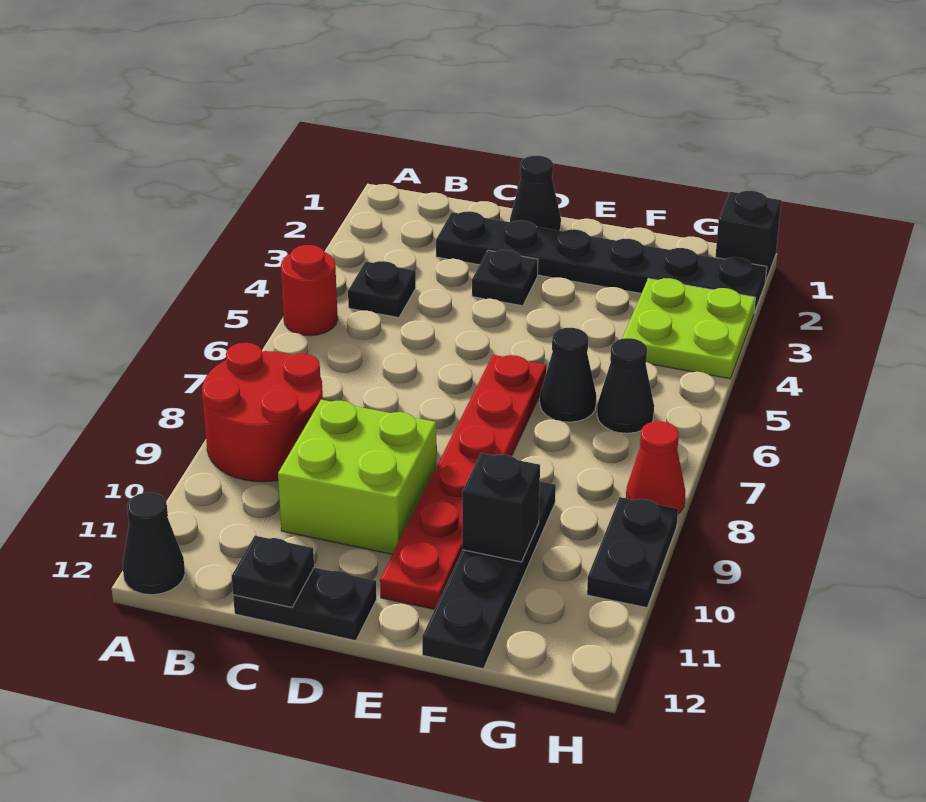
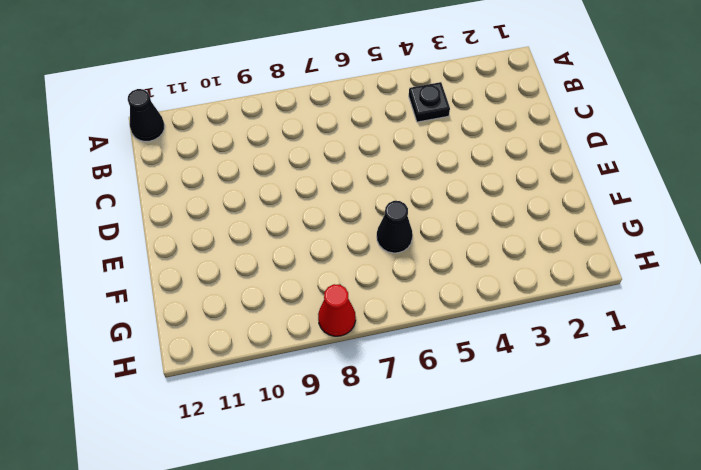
none -> red round brick A5 level 1
none -> red round brick A8:B9 level 1
none -> black plate C2:H2 level 1

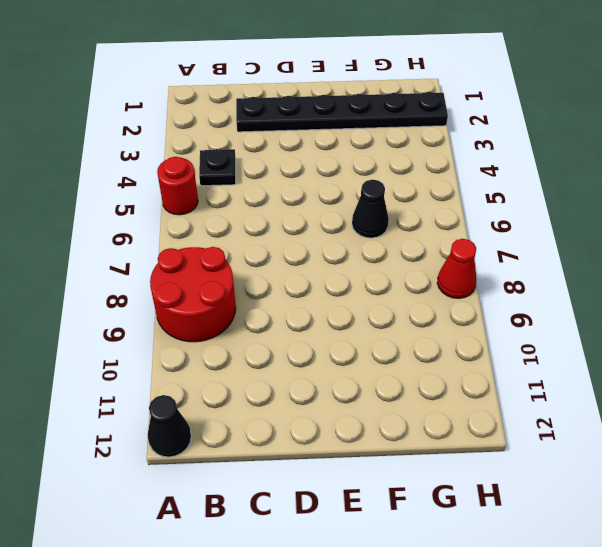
none -> lime brick C9:D10 level 1
none -> black plate C12:D12 level 1
none -> black cone D1 level 1

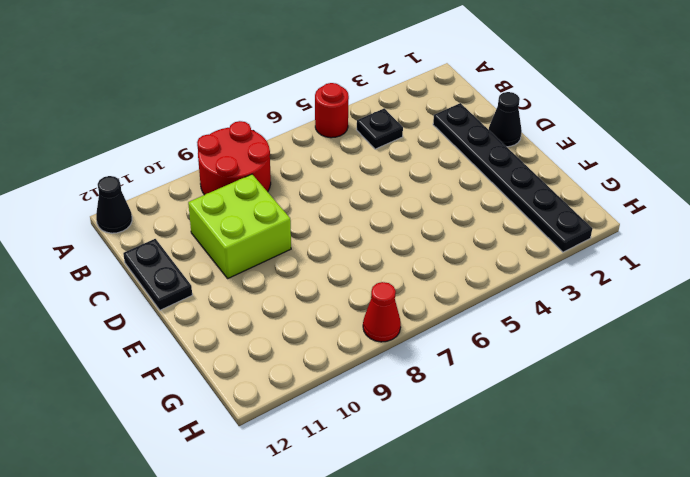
none -> black plate D3 level 1
none -> red plate E6:E11 level 1
none -> black cone F6 level 1

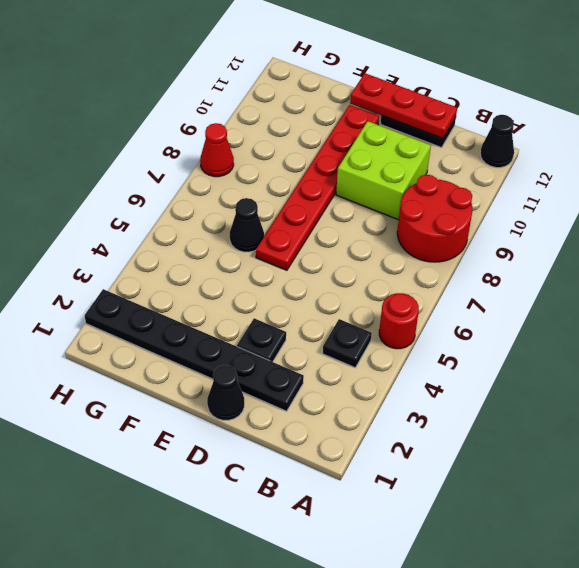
red plate C12:E12 level 2 -> black plate C12 level 2
none -> black plate F9:F12 level 1
none -> lime plate G3:H4 level 1
none -> black cone G6 level 1

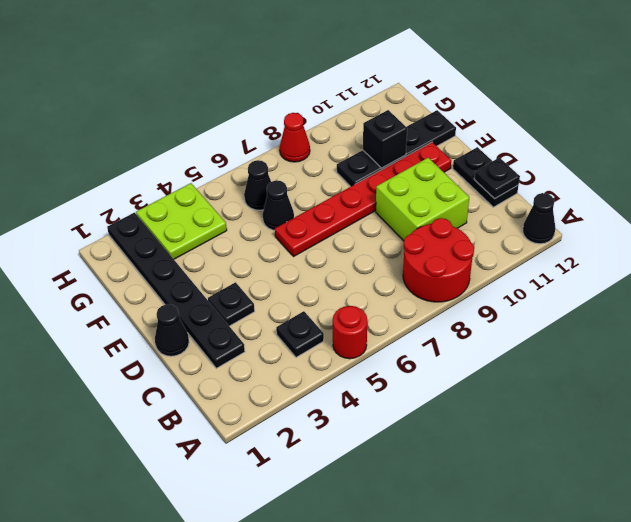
none -> black brick H1 level 1
none -> black plate H9:H10 level 1

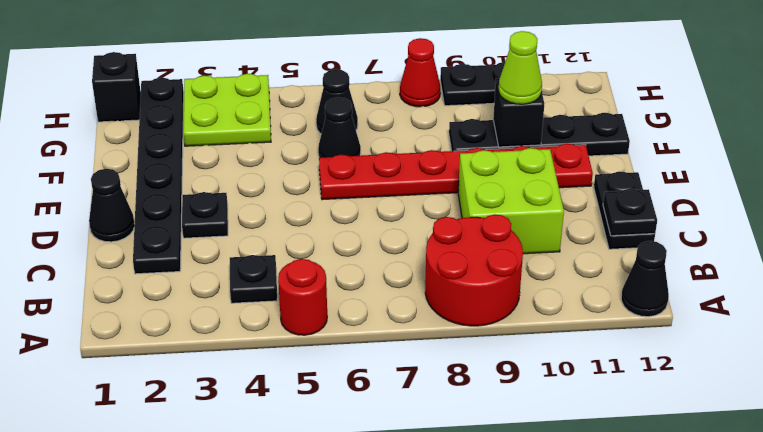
lime cone F10 level 3 -> none

